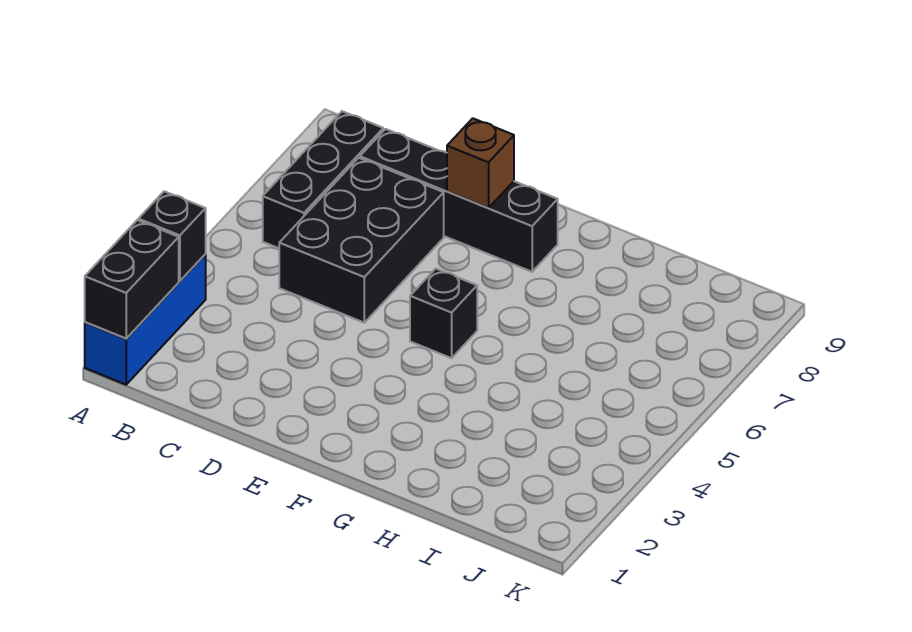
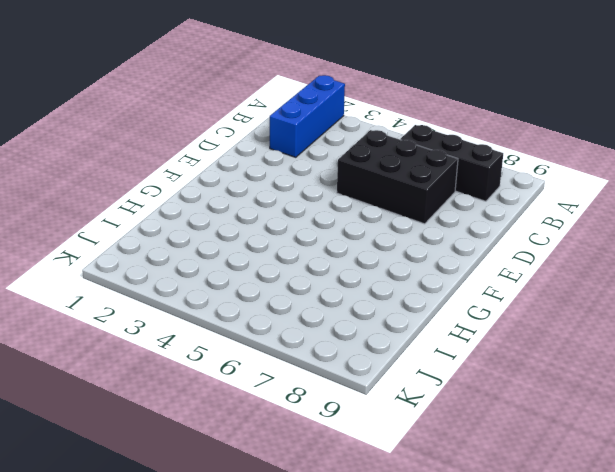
blue brick A2:C2 level 1 -> blue brick A1:A3 level 1
none -> black brick C8:F8 level 1
none -> black brick F5 level 1

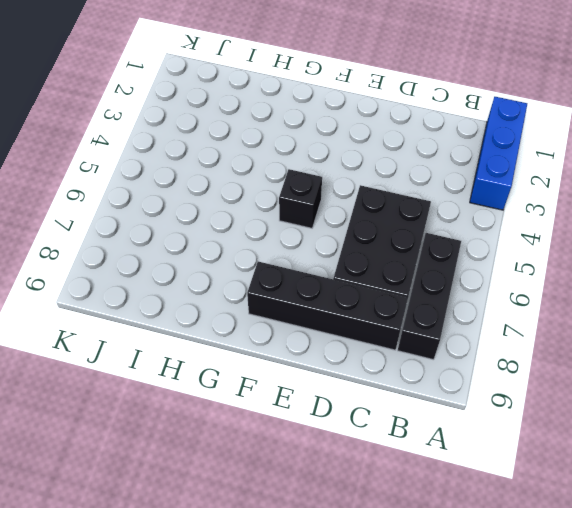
none -> black brick A1:A2 level 2
none -> black brick A3 level 2

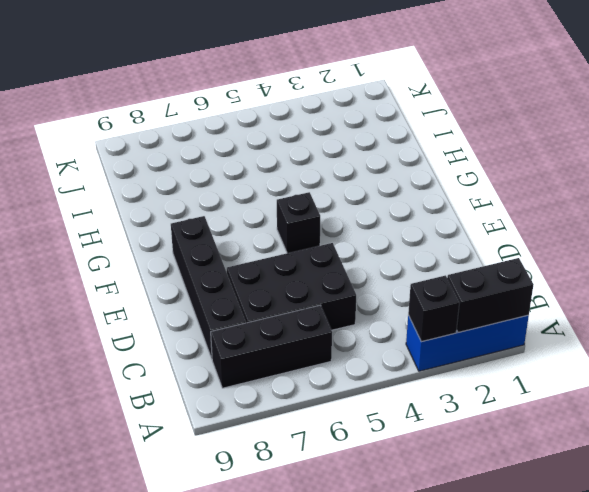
none -> brown brick E8 level 2

